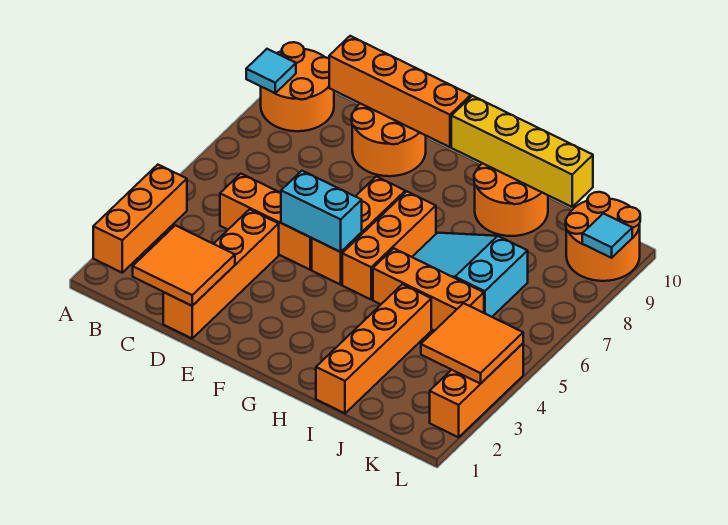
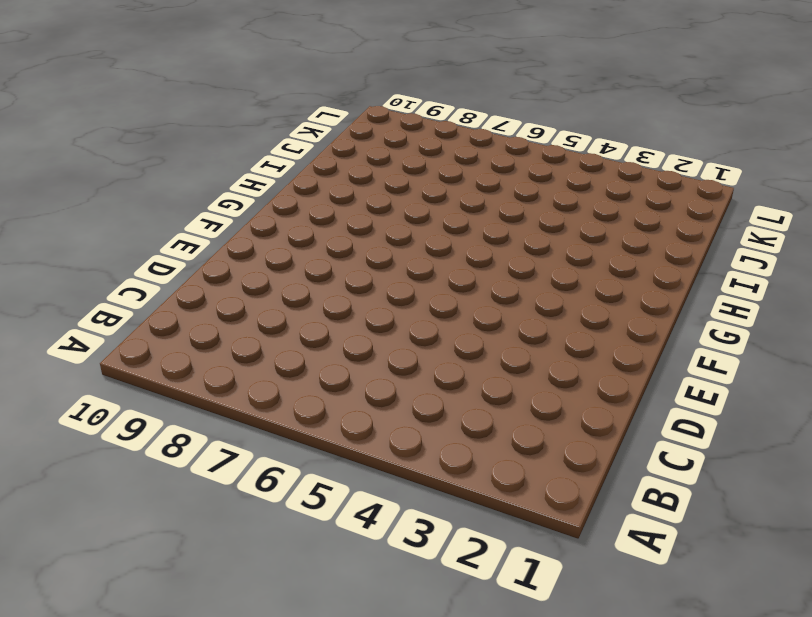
none -> orange brick A2:A4 level 1
none -> orange round brick A9:B10 level 1
none -> orange brick C5:E5 level 1

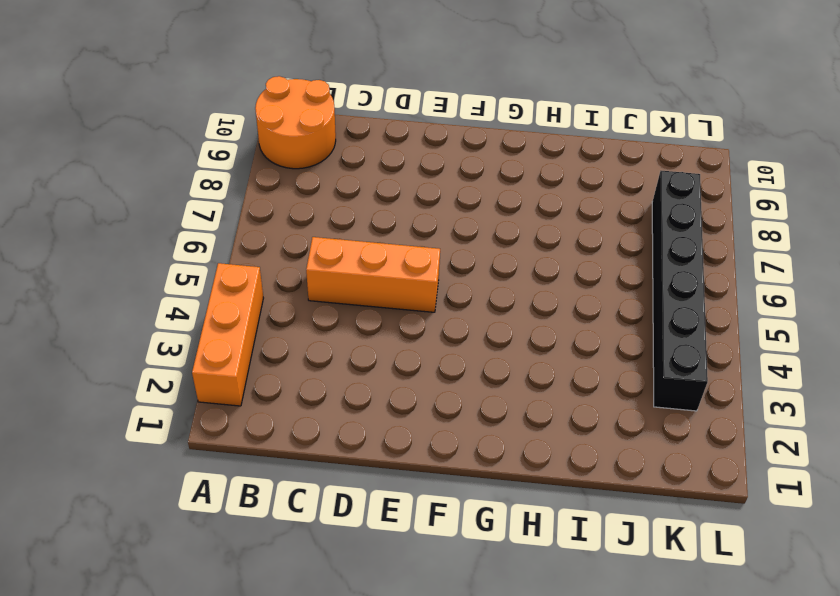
black brick K3:K8 level 1 -> none
none -> orange brick D1:D4 level 1
none -> orange round brick D9:E10 level 1
none -> orange brick F5:F7 level 1

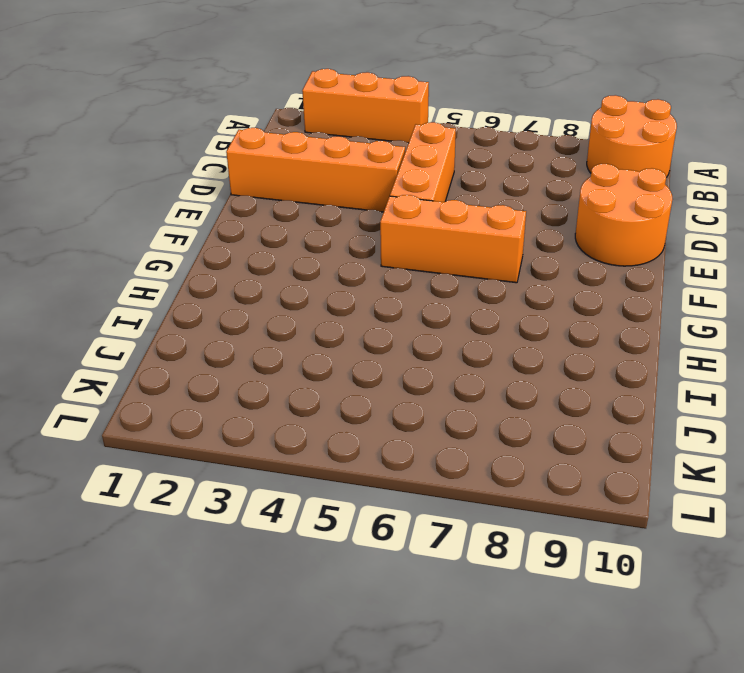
none -> orange brick G5:G7 level 1
none -> orange brick H5:J5 level 1
none -> cyan slope H6:J7 level 1 top J

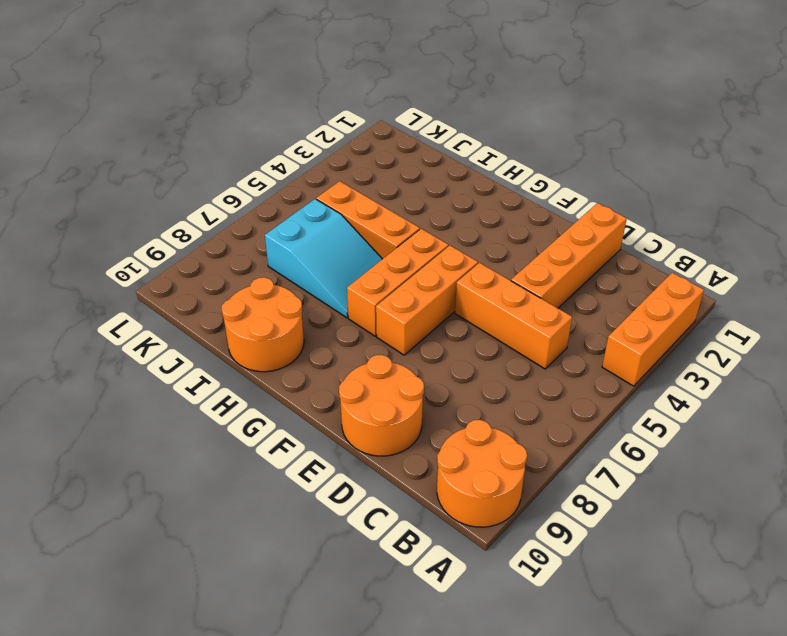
none -> orange brick I1:I4 level 1
none -> orange round brick K9:L10 level 1
none -> orange brick L2:L4 level 1

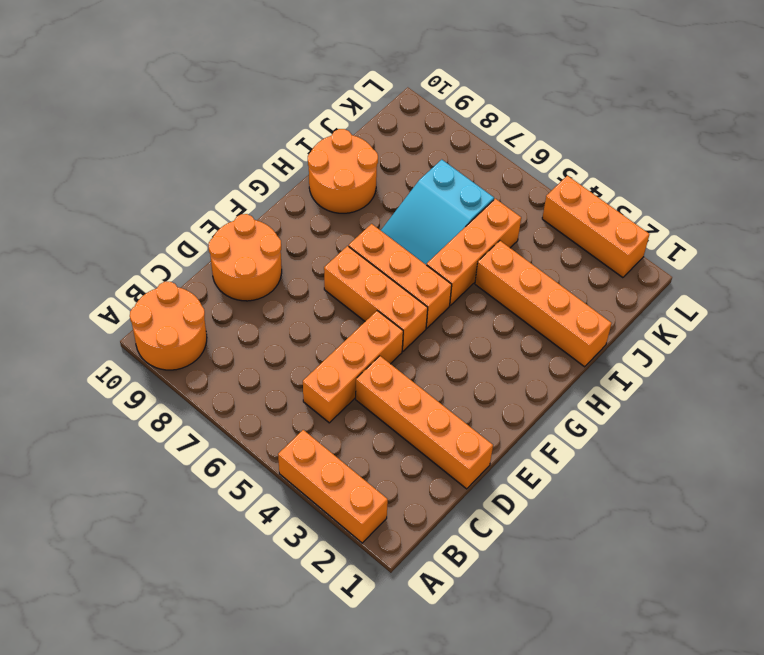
none -> orange round brick K9:L10 level 1
none -> cyan tile A9 level 2
none -> orange tile C1:D2 level 2

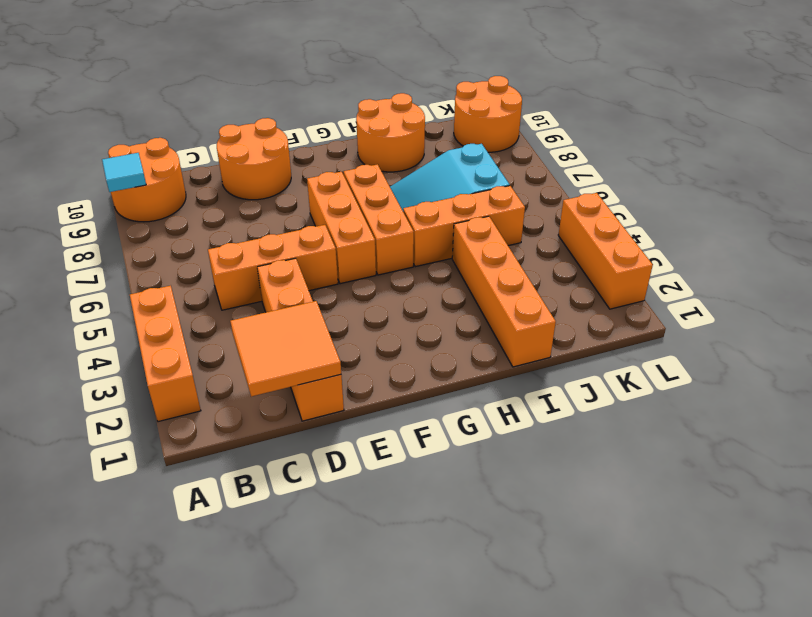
none -> orange brick C10:F10 level 2
none -> cyan brick E5:F5 level 2
none -> yellow brick G10:J10 level 2

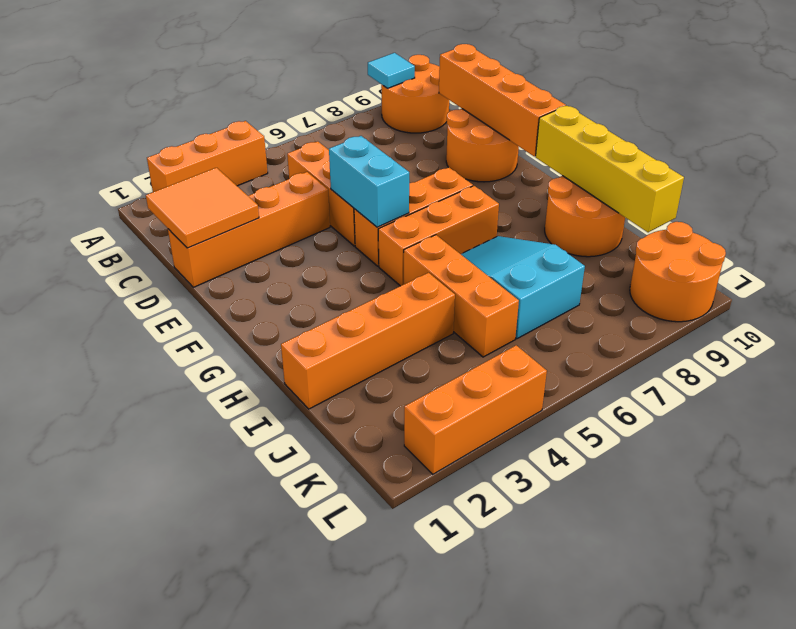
none -> orange tile K3:L4 level 2
none -> cyan tile L9 level 2

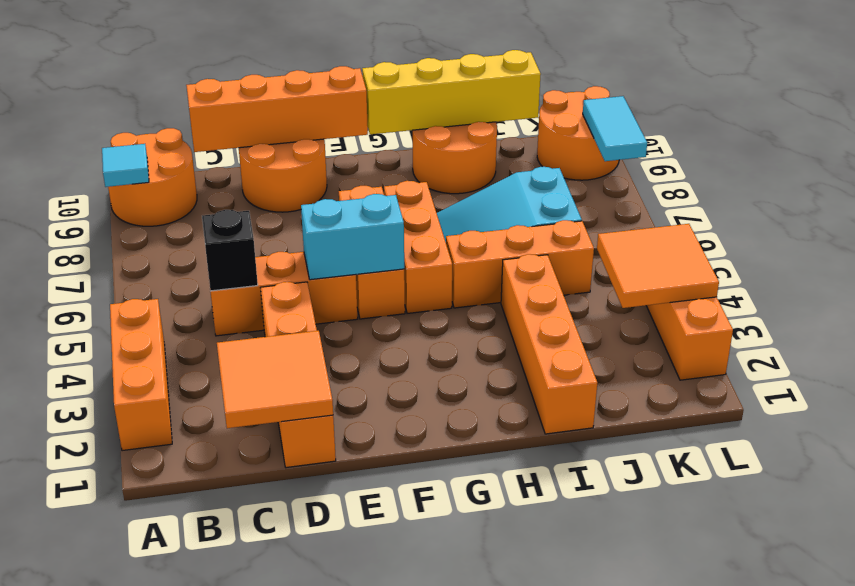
black brick C5 level 2 -> none
cyan tile L8:L9 level 2 -> cyan tile L9 level 2

